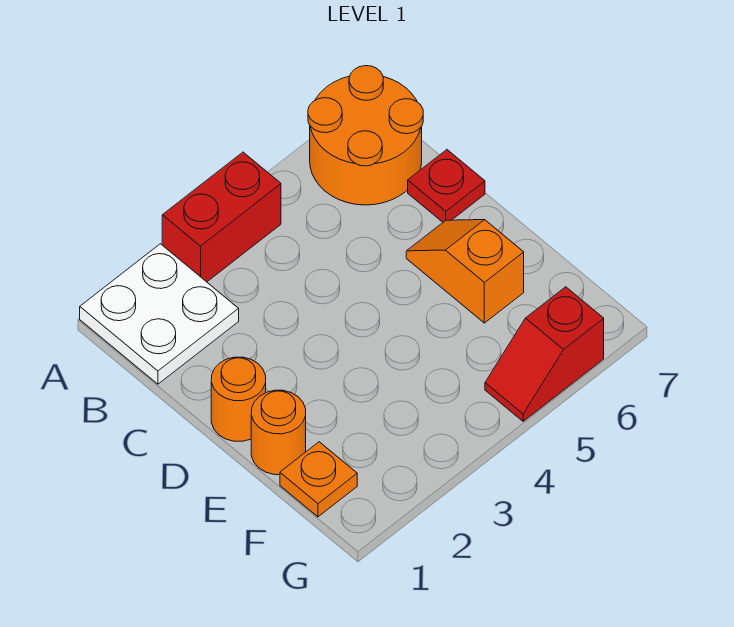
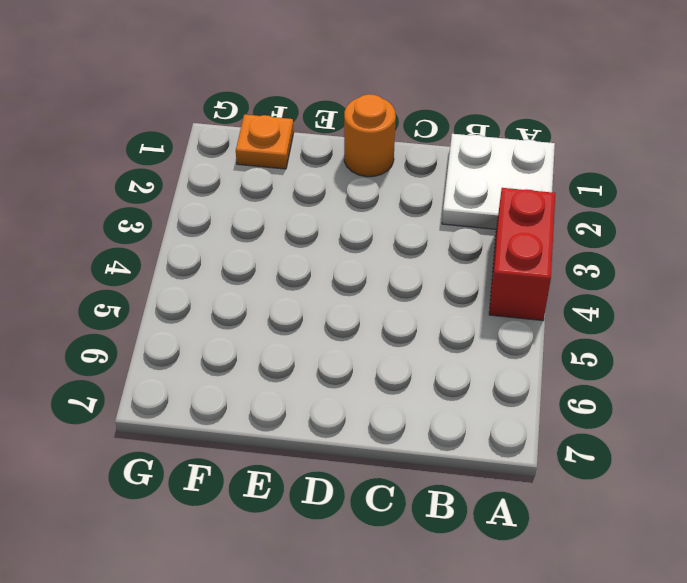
none -> orange round brick A6:B7 level 1
none -> red plate C7 level 1

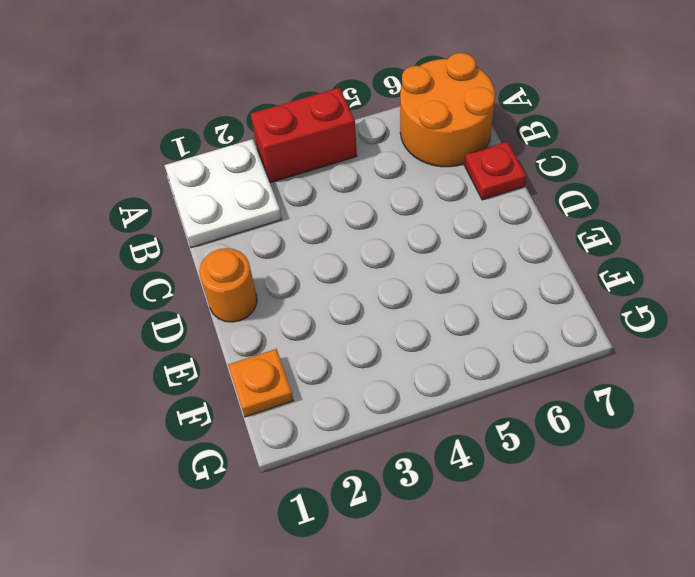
none -> orange slope D6:E6 level 1 top E
none -> orange round brick E1 level 1

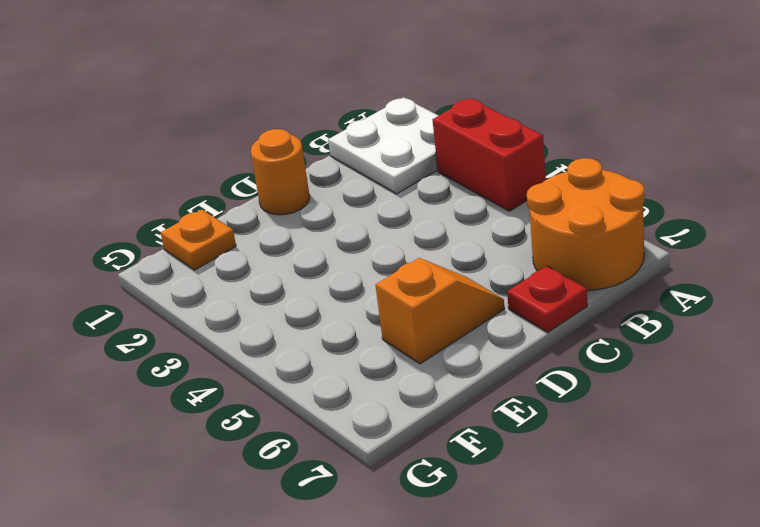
none -> orange round brick E1 level 1
none -> red slope G5:G6 level 1 top 6

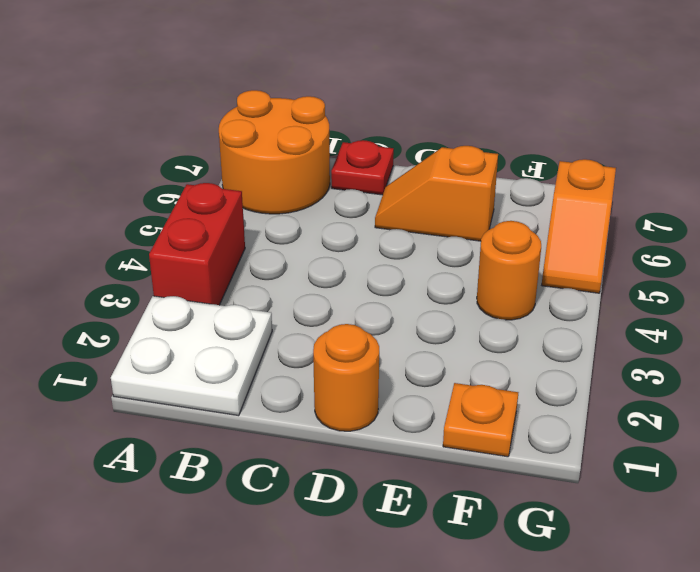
orange round brick F4 level 1 -> orange round brick E1 level 1
orange slope G5:G6 level 1 top 6 -> red slope G5:G6 level 1 top 6

